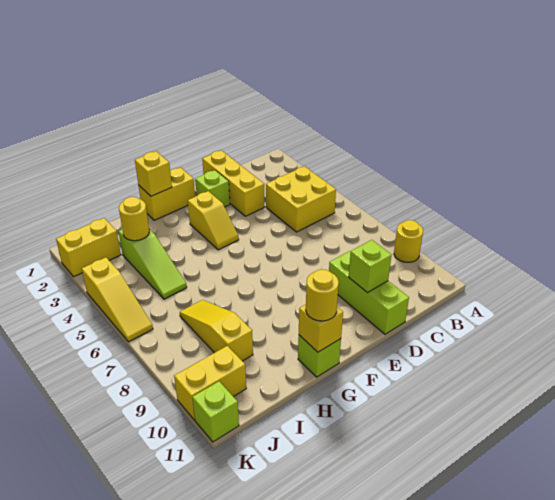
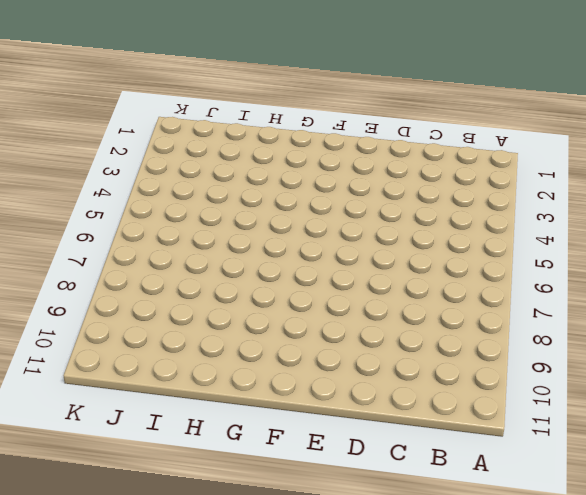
none -> yellow round brick A9 level 1
none -> yellow brick B4:C5 level 1
none -> yellow brick D1:D3 level 1

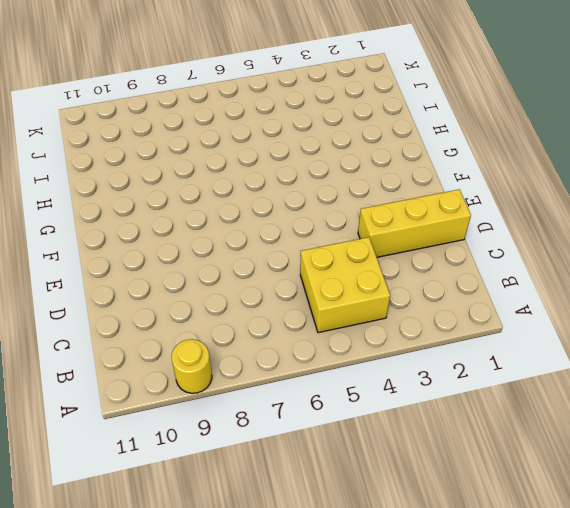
none -> lime brick D9:D11 level 1
none -> lime brick E2 level 1
none -> yellow brick F1:G1 level 1

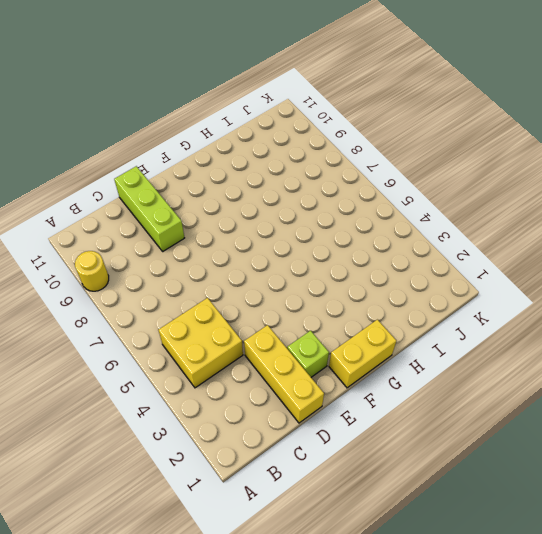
none -> yellow slope F3:F4 level 1 top 3
none -> lime brick G11 level 1
none -> lime slope I3:I5 level 1 top 3

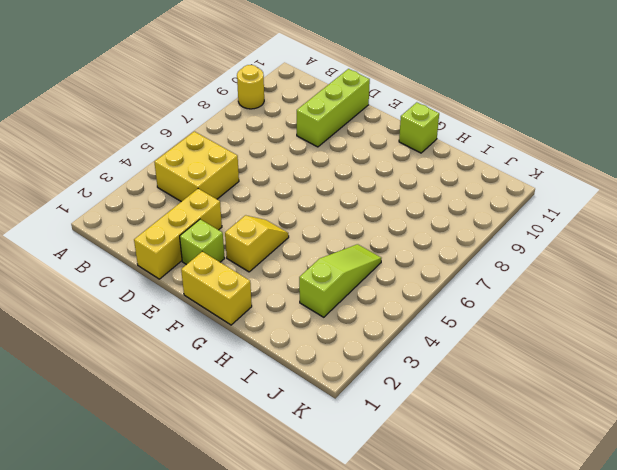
none -> yellow slope I7:I9 level 1 top 9
none -> yellow brick J2:K2 level 1
none -> yellow brick J10:K10 level 1

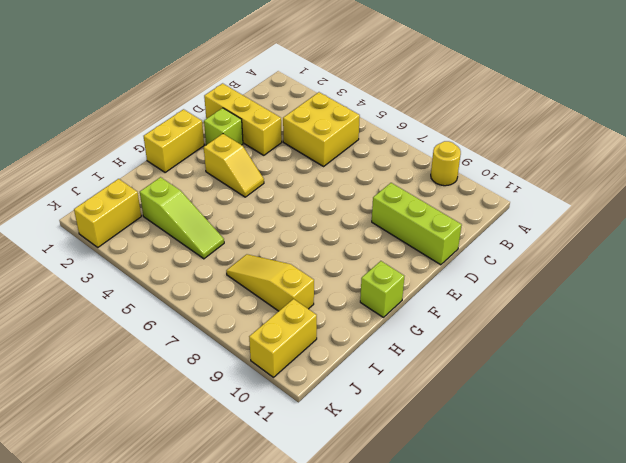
none -> yellow slope K4:K6 level 1 top 4
none -> lime brick K11 level 1
none -> lime brick D10 level 2

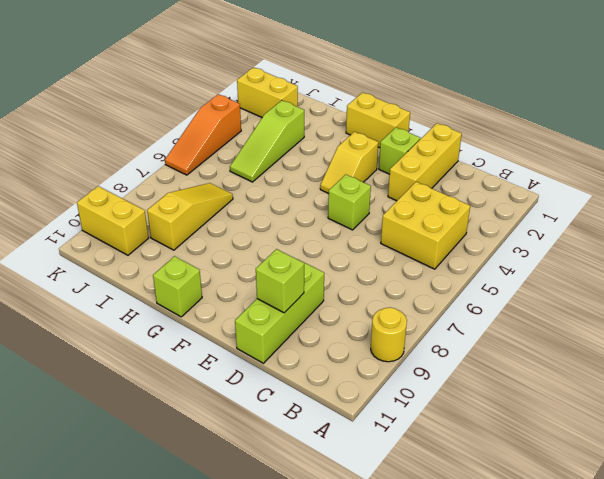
lime brick E5 level 1 -> lime brick K11 level 1
orange slope K4:K6 level 1 top 4 -> yellow slope K4:K6 level 1 top 4
none -> yellow brick G1 level 2
none -> yellow brick G11 level 2
none -> yellow round brick I3 level 2

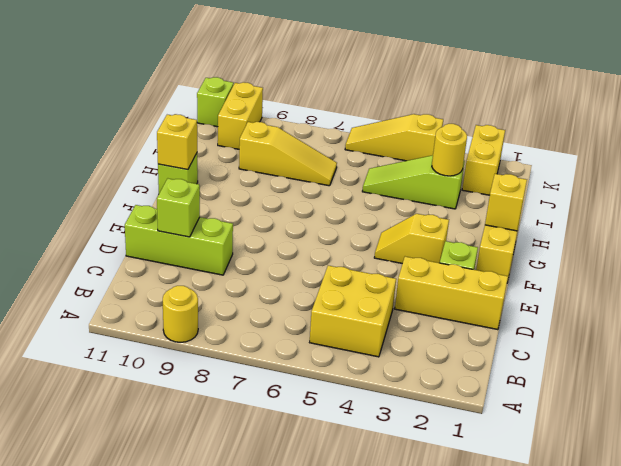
none -> yellow round brick G11 level 3

